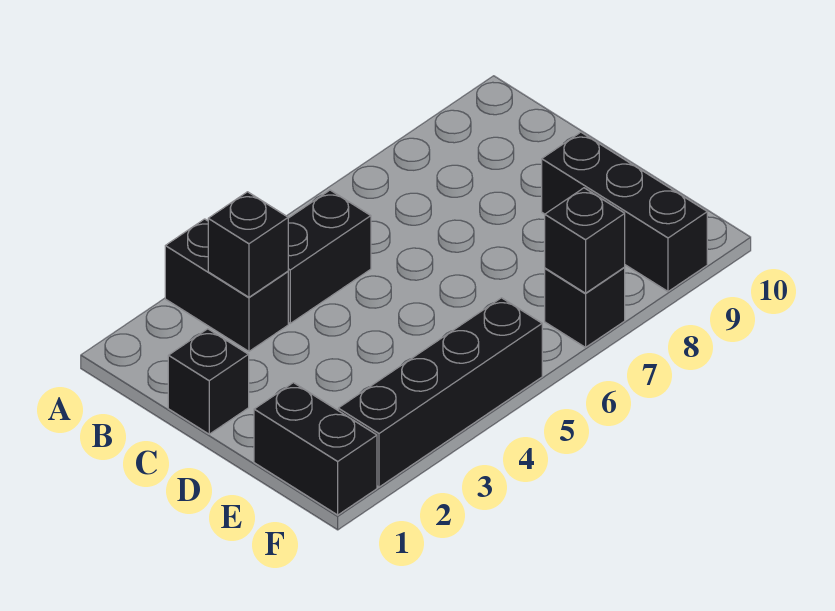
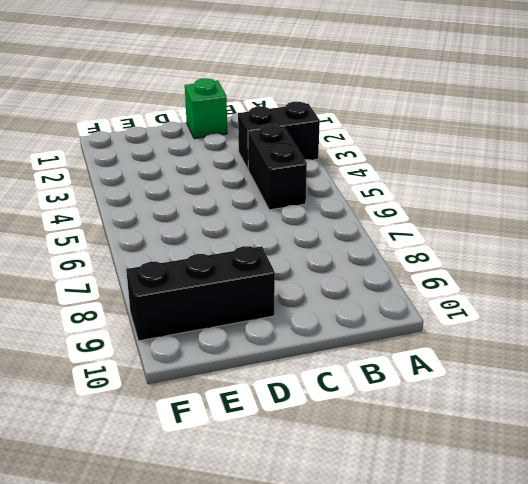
green brick C1 level 1 -> black brick C1 level 1
none -> black brick E1:F1 level 1
none -> black brick F2:F5 level 1

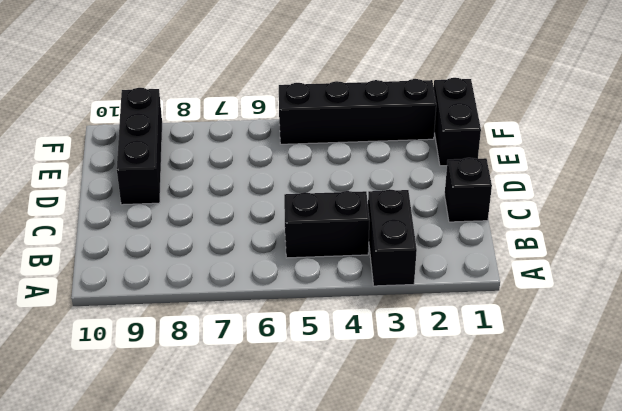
none -> black brick F7 level 1
none -> black brick B3 level 2

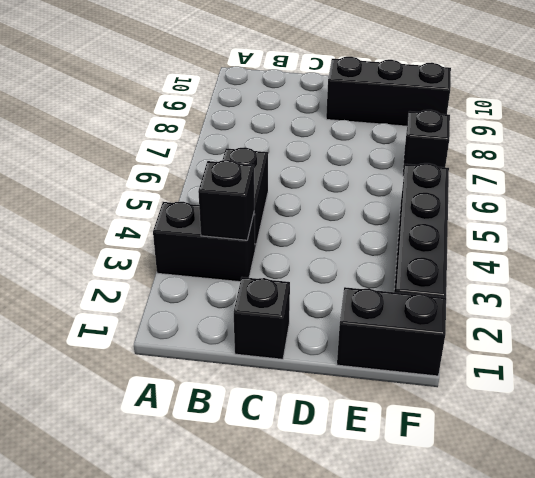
none -> black brick F7 level 2

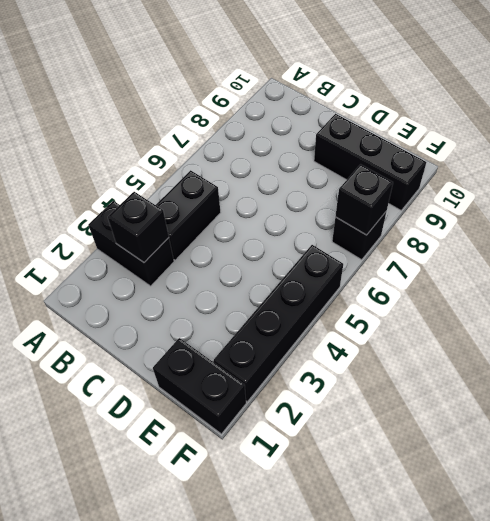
none -> black brick C1 level 1

